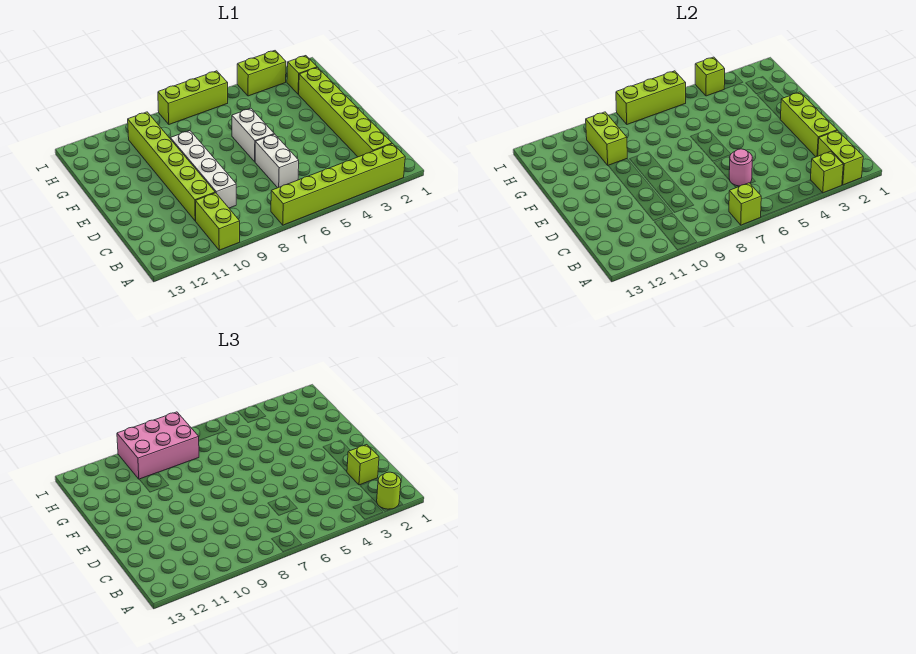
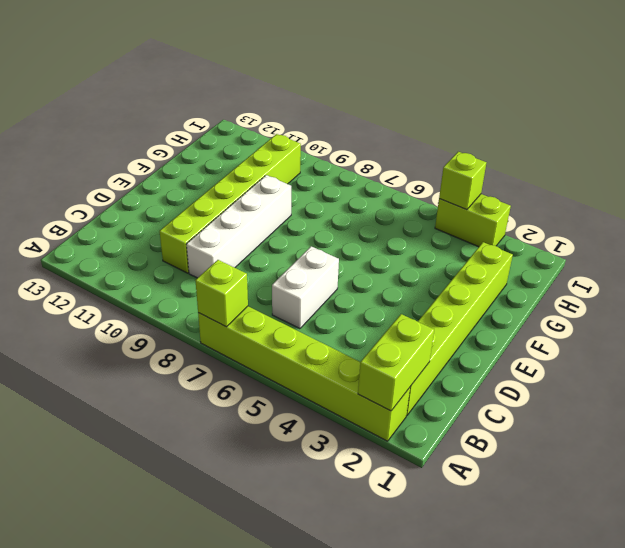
none -> lime brick A10:B10 level 1
none -> white brick E6:F6 level 1
none -> lime brick H2 level 1

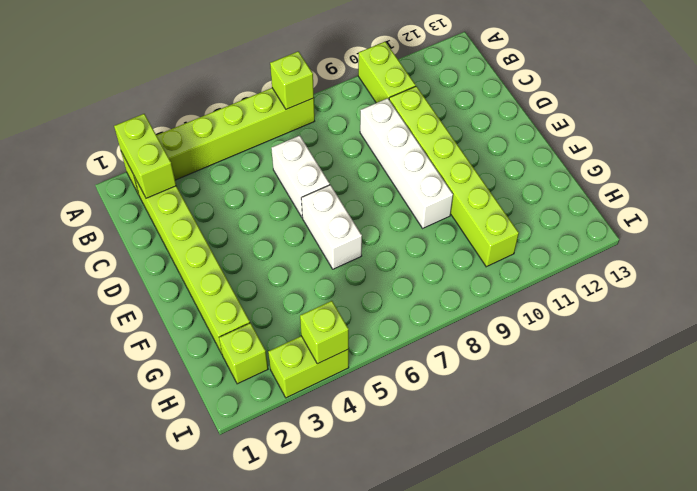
none -> lime brick I6:I8 level 1
none -> lime brick A3 level 2
none -> lime brick C2:E2 level 2

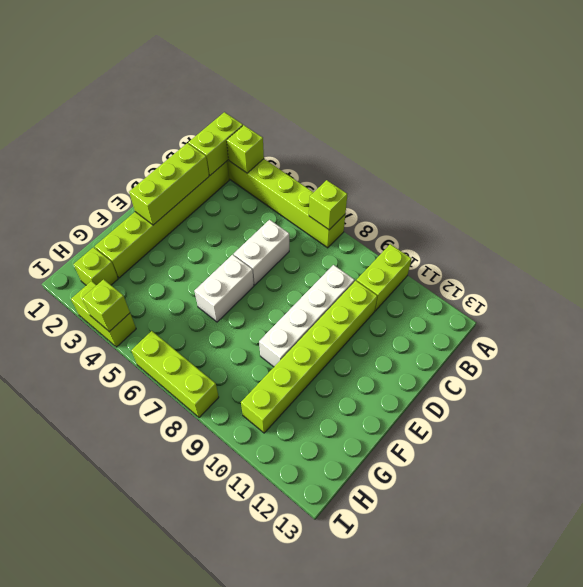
none -> pink round brick C6 level 2
none -> lime brick G10:H10 level 2
none -> lime brick I6:I8 level 2

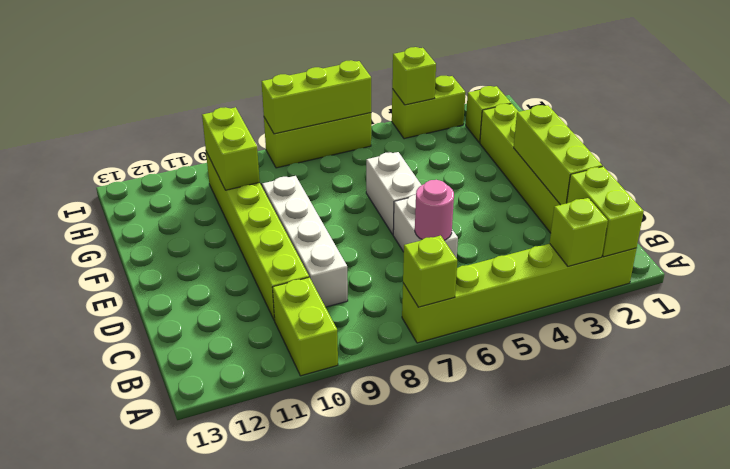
none -> lime round brick A2 level 3
none -> lime brick C2 level 3
none -> pink brick H8:I10 level 3

